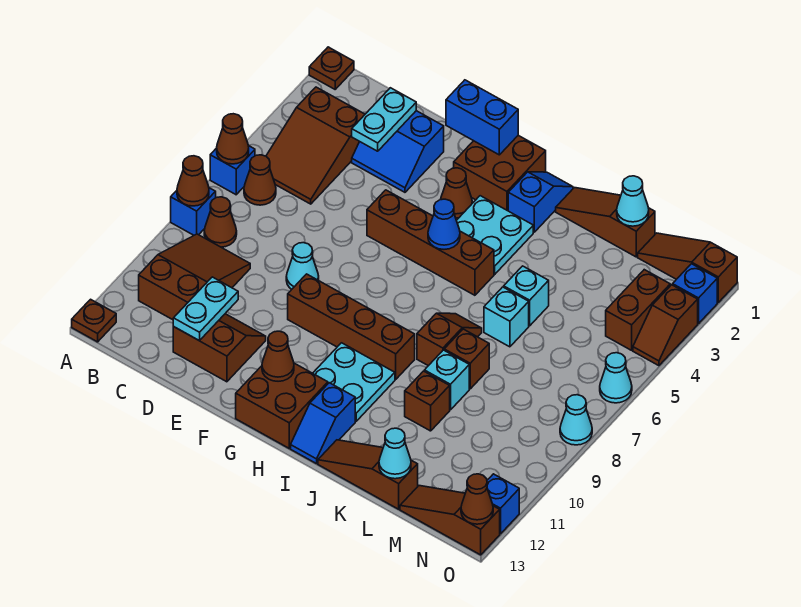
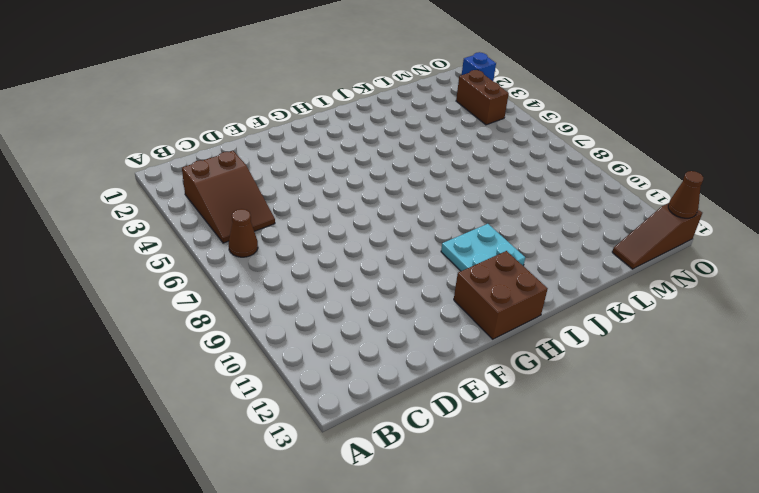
none -> brown plate A1 level 1
none -> blue brick A6 level 1
none -> blue brick A8 level 1
none -> brown plate A13 level 1

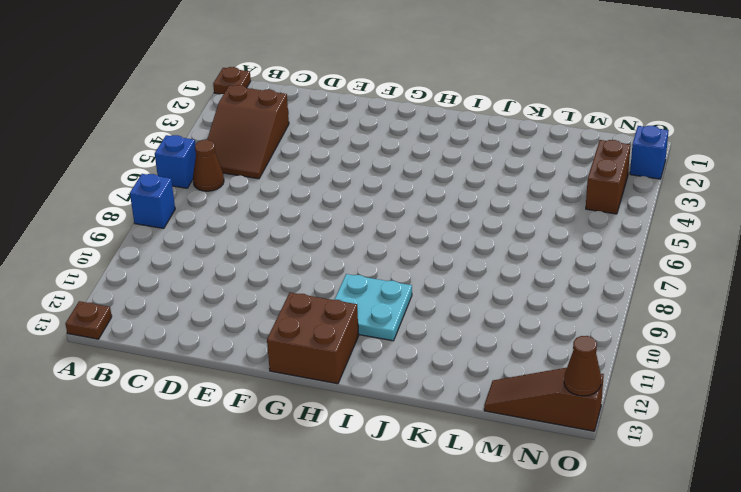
none -> brown cone B8 level 1
none -> brown slope B9:C11 level 1 top 11
none -> blue slope D2:E3 level 1 top 2
none -> brown slope D11:E12 level 1 top 12

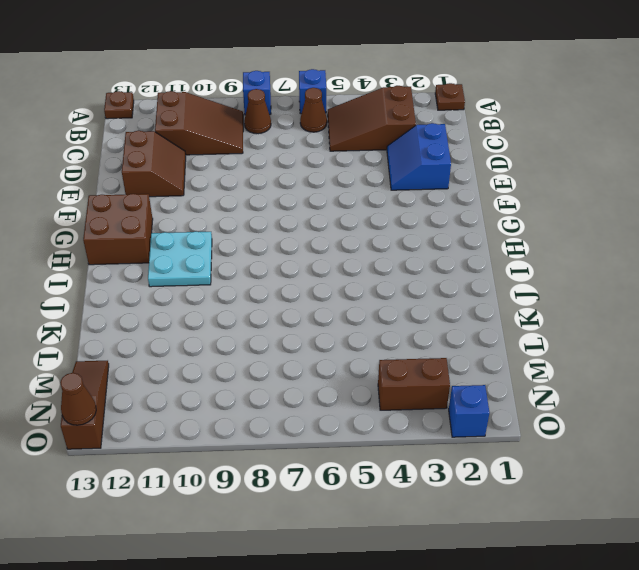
none -> cyan cone E8 level 1
none -> brown brick F5:I5 level 1
none -> brown brick F9:I9 level 1
none -> brown brick G1:H2 level 1

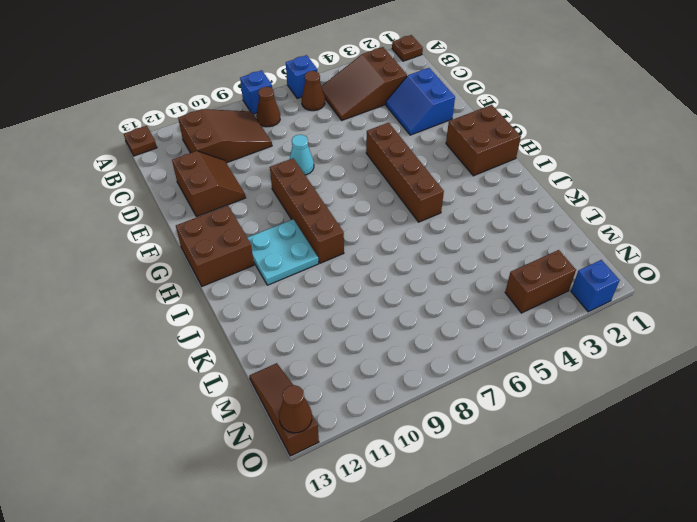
none -> brown cone G3 level 1
none -> cyan plate H3:I4 level 1
none -> blue slope I1:I2 level 1 top 2
none -> blue slope I12:I13 level 1 top 12

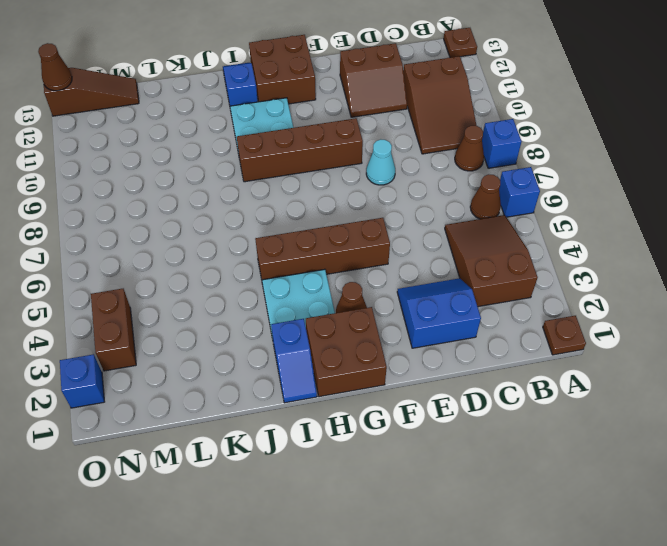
none -> brown slope J1:L1 level 1 top L
none -> brown slope J7:J8 level 1 top 8
none -> brown slope J13:L13 level 1 top L
none -> cyan brick K5 level 1

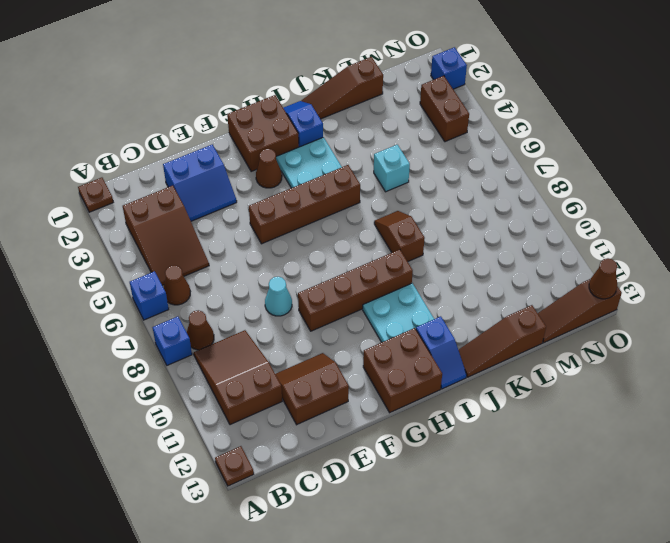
none -> cyan brick K6 level 1
none -> brown brick K8 level 1
none -> cyan brick K9 level 1
none -> brown brick K10 level 1

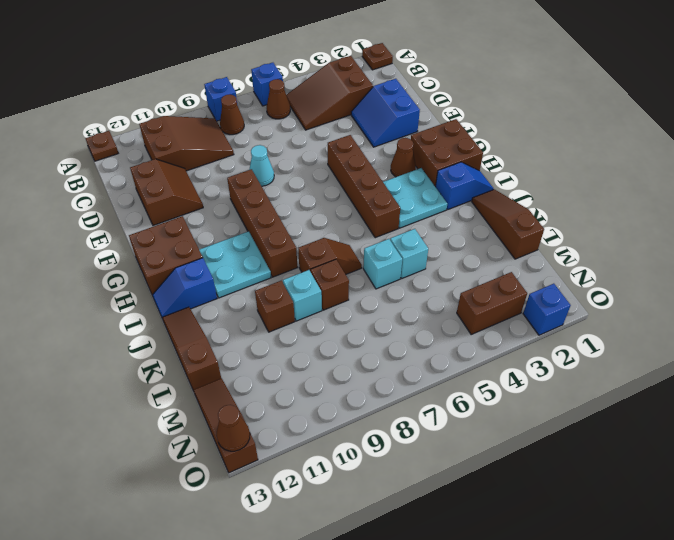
none -> brown slope M1:O1 level 1 top O
none -> brown slope O3:O4 level 1 top 3
none -> cyan cone O6 level 1
none -> cyan cone O8 level 1

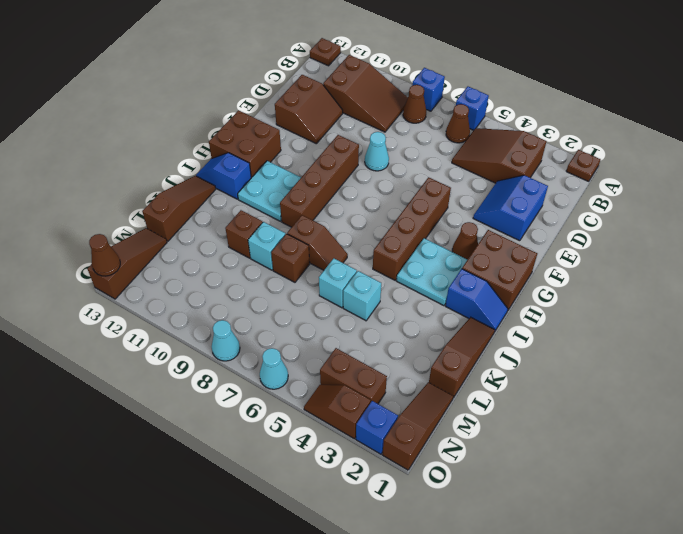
none -> blue brick O12 level 1
none -> brown cone A6 level 2
none -> brown cone A8 level 2
none -> cyan plate D2:D3 level 2

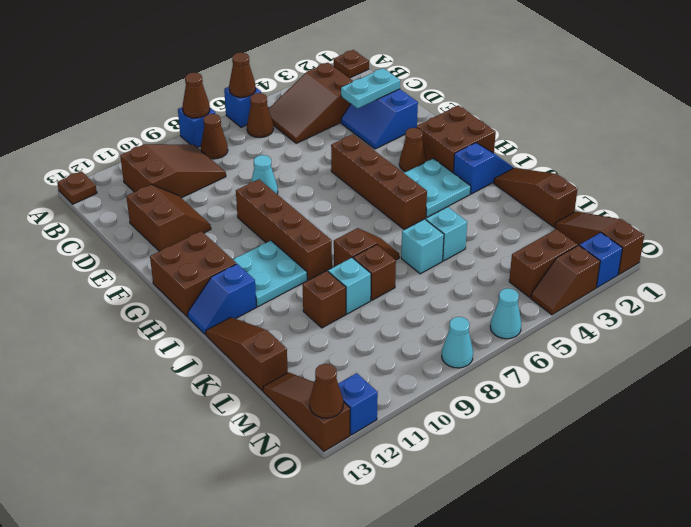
none -> cyan plate D11:D12 level 2
none -> blue brick F1:G1 level 2
none -> brown cone G12 level 2
none -> blue cone H5 level 2

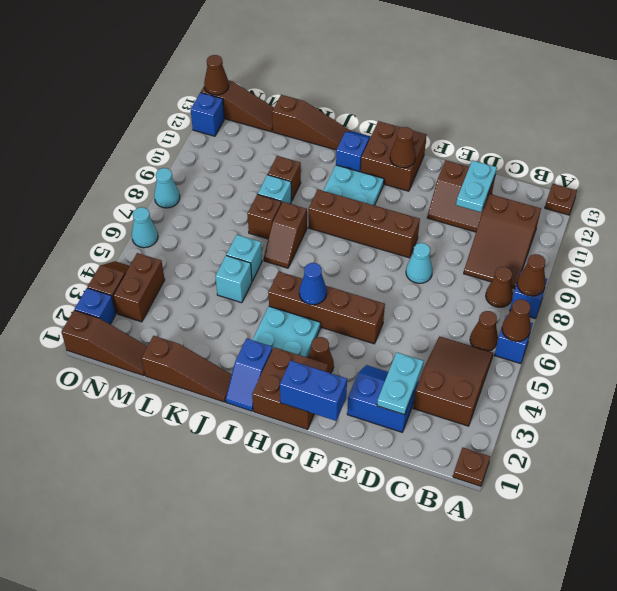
none -> cyan cone L1 level 2
none -> cyan cone L13 level 2

